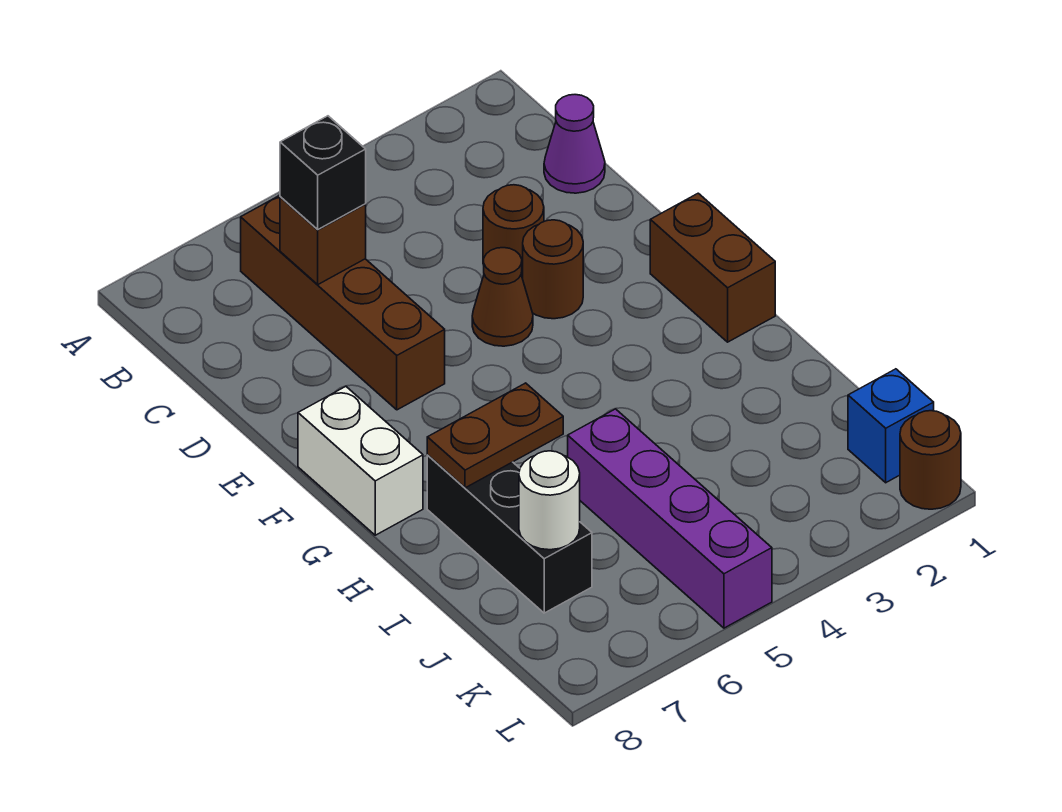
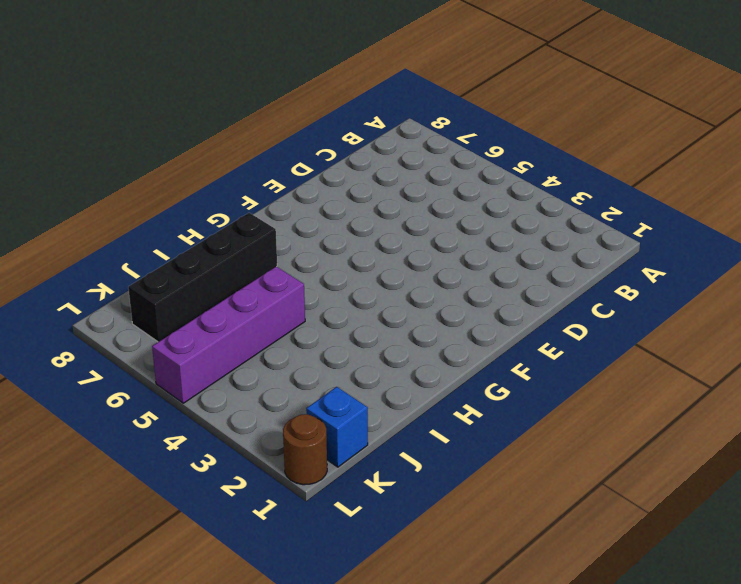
black brick H7:K7 level 1 -> black brick H7:J7 level 1
none -> brown brick B6:E6 level 1
none -> purple cone C1 level 1
none -> brown round brick D3 level 1

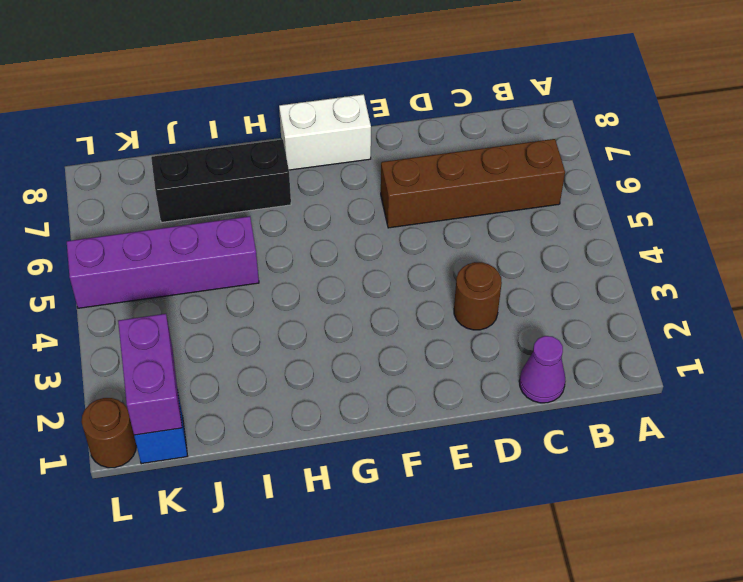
purple brick K1:K2 level 2 -> none
none -> brown round brick E3 level 1
none -> brown cone E4 level 1
none -> brown brick F1:G1 level 1

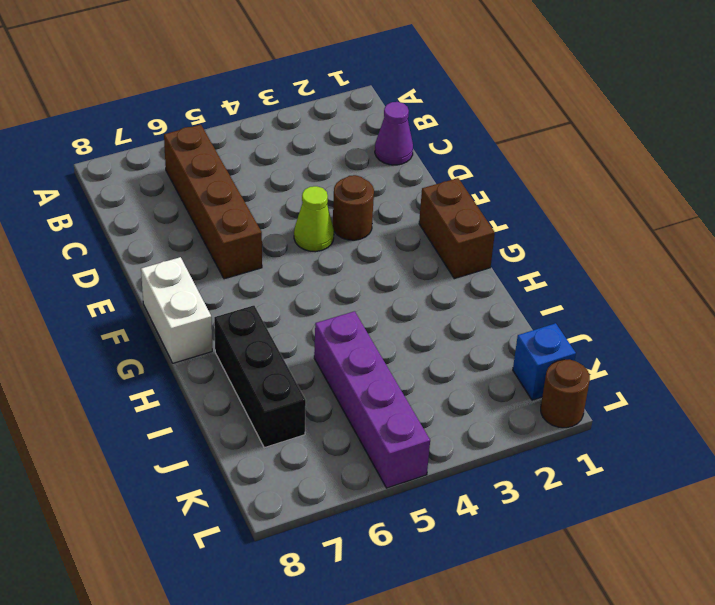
lime cone E4 level 1 -> brown cone E4 level 1
none -> brown round brick D3 level 1
none -> brown brick C6 level 2
none -> brown plate H6:H7 level 2

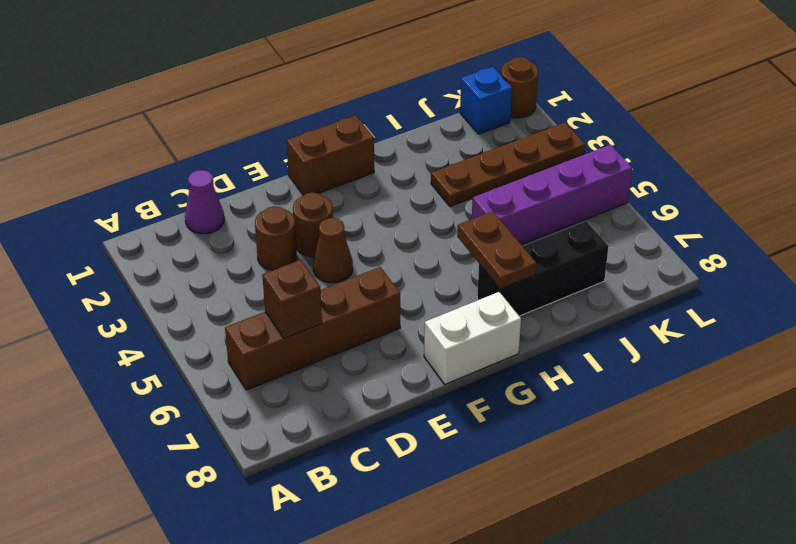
brown plate I3:L3 level 1 -> none
none -> white round brick J7 level 2
none -> black brick C6 level 3

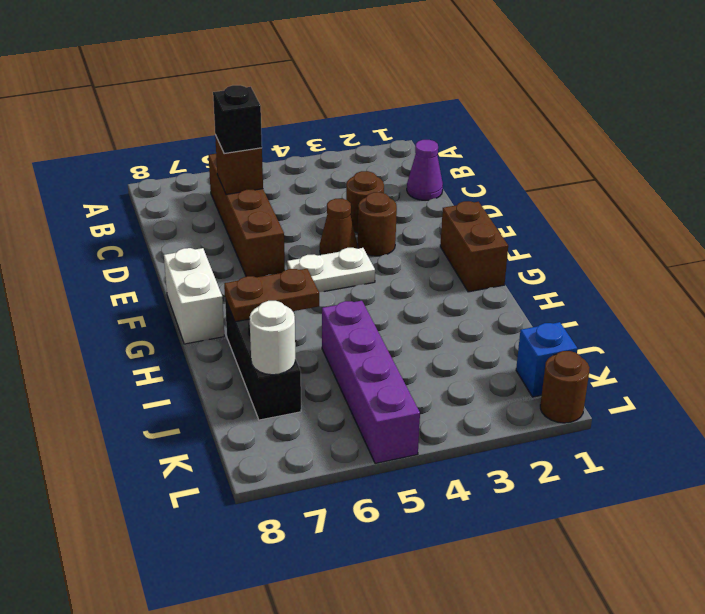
white plate F4:F5 level 1 -> none

